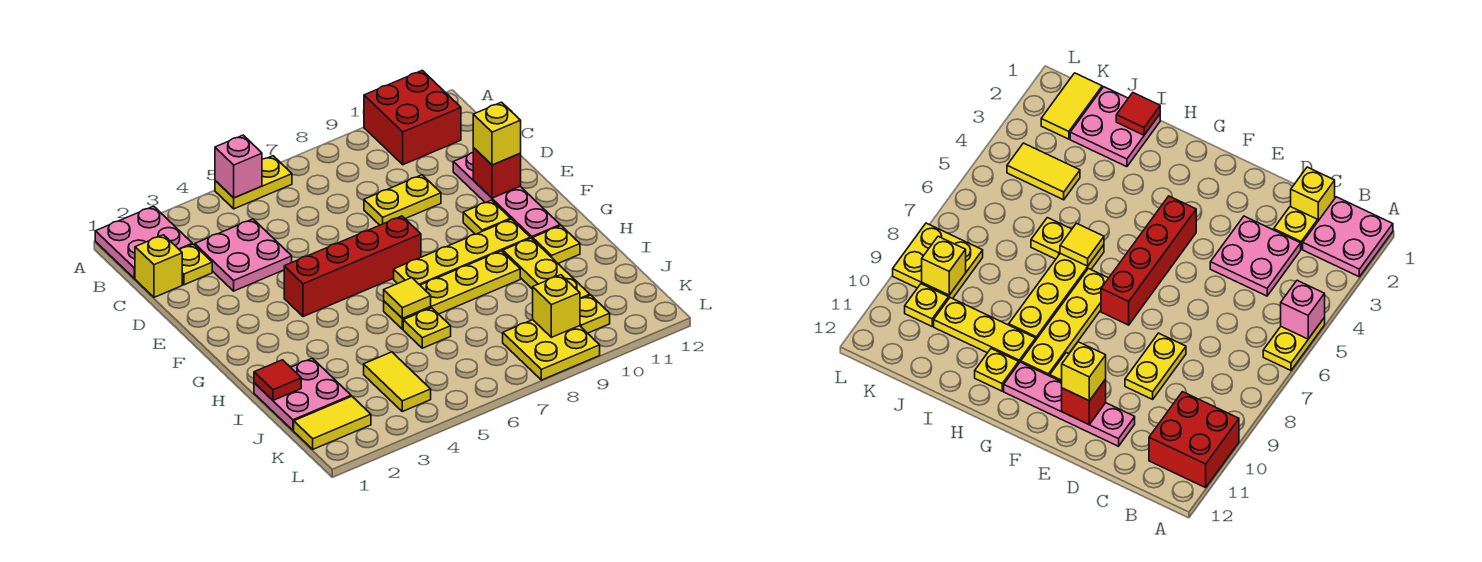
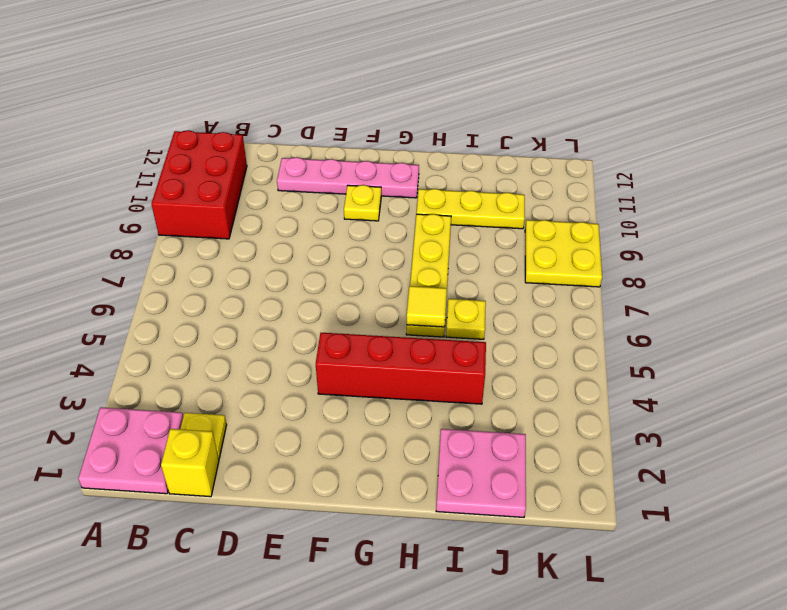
red brick A9:B11 level 1 -> red brick A10:B11 level 1
red brick F4:I4 level 1 -> red brick F4:F7 level 1
none -> yellow plate A5:A6 level 1
none -> pink plate C3:D4 level 1
none -> yellow plate D8:D9 level 1

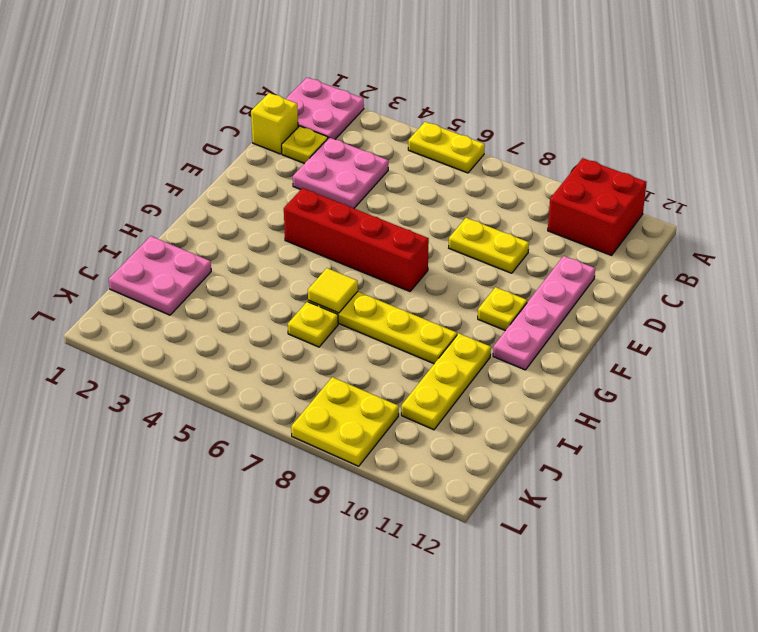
none -> yellow plate G7:G10 level 1
none -> yellow plate H11 level 1
none -> yellow tile J4:K4 level 1

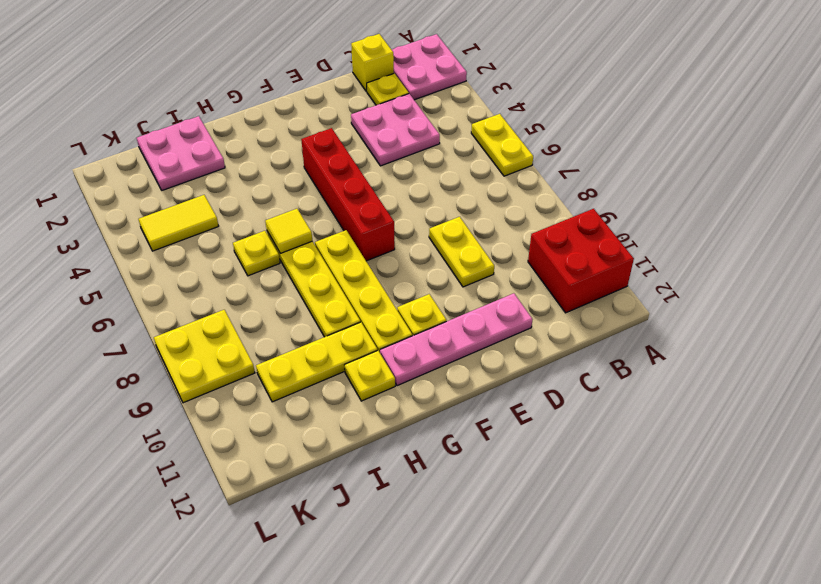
none -> yellow tile K1:K2 level 1
none -> yellow plate K10 level 1
none -> pink brick A5 level 2

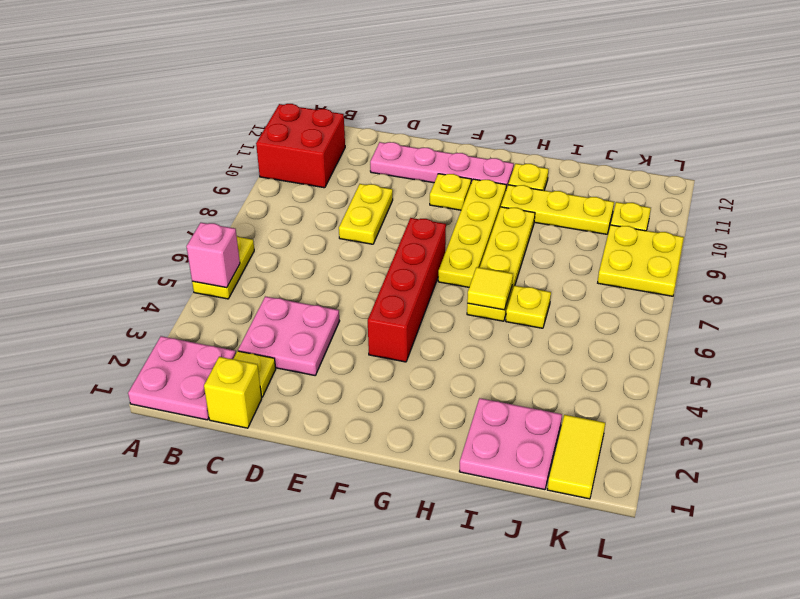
none -> yellow tile J4:K4 level 1
none -> red brick E11 level 2
none -> red tile I1 level 2

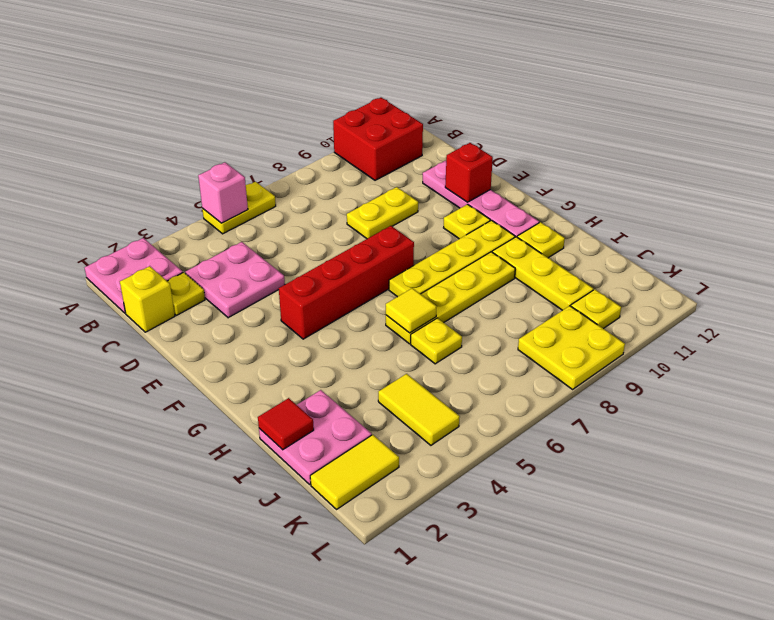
none -> yellow brick K9 level 2
none -> yellow brick E11 level 3

